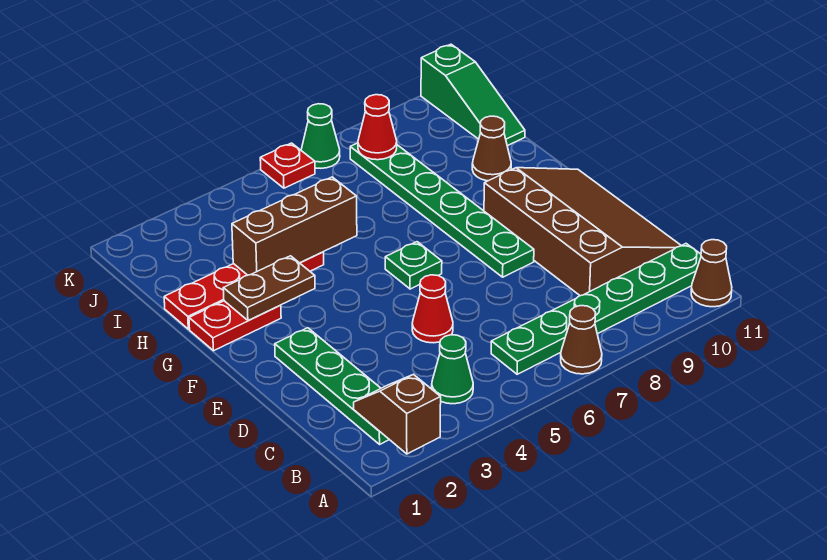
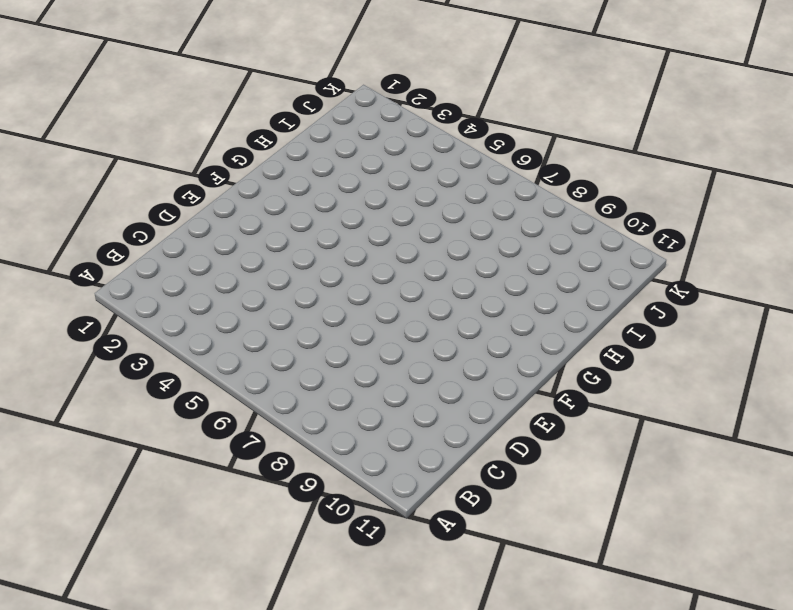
none -> brown cone A7 level 1
none -> brown cone A11 level 1
none -> green plate B2:E2 level 1

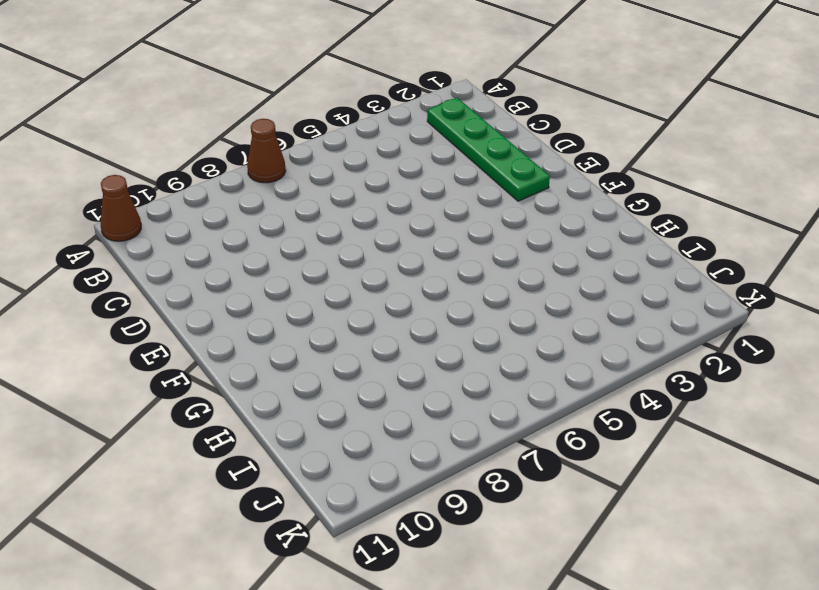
none -> green cone B4 level 1
none -> green plate B6:B11 level 1
none -> brown slope C9:F11 level 1 top 9

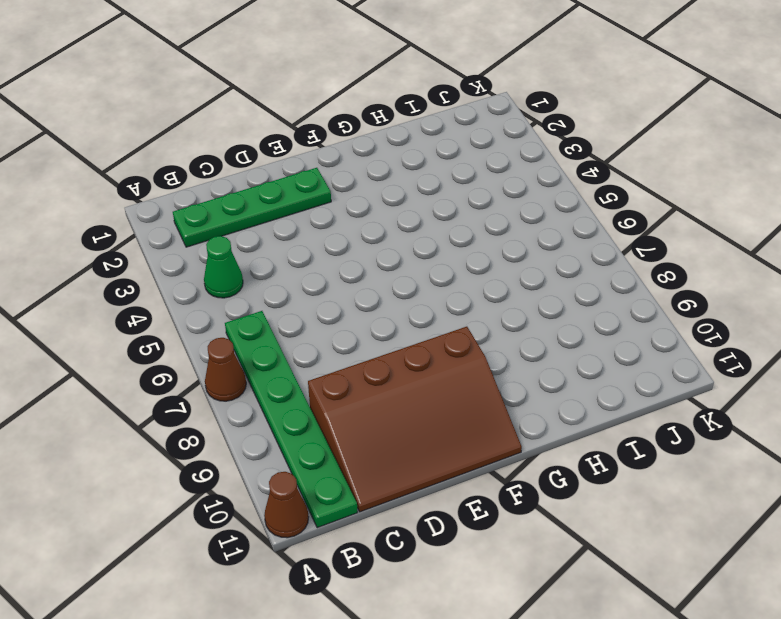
none -> red cone D5 level 1
none -> green plate E8:J8 level 1
none -> green plate F6 level 1

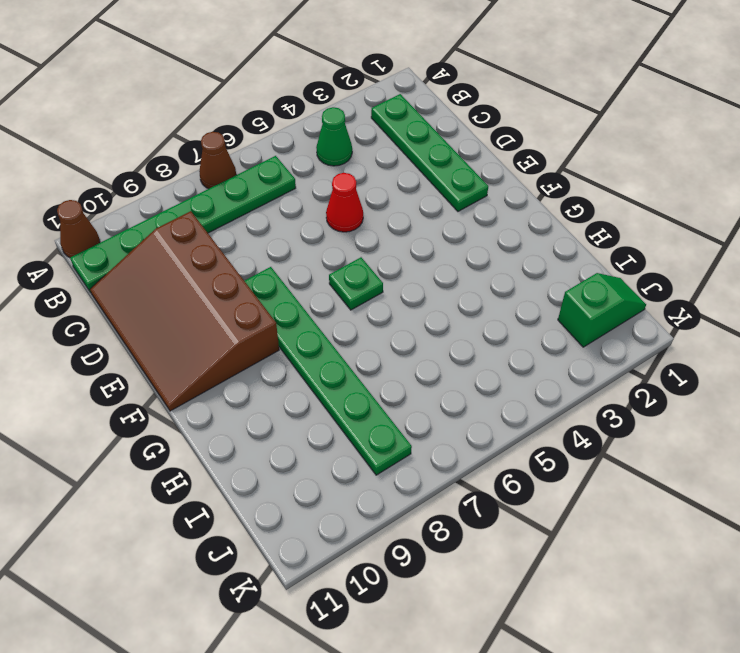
green slope J1:J2 level 1 top 2 -> none
none -> red plate G1:G2 level 1
none -> red plate H1:H4 level 1
none -> brown cone H10 level 1

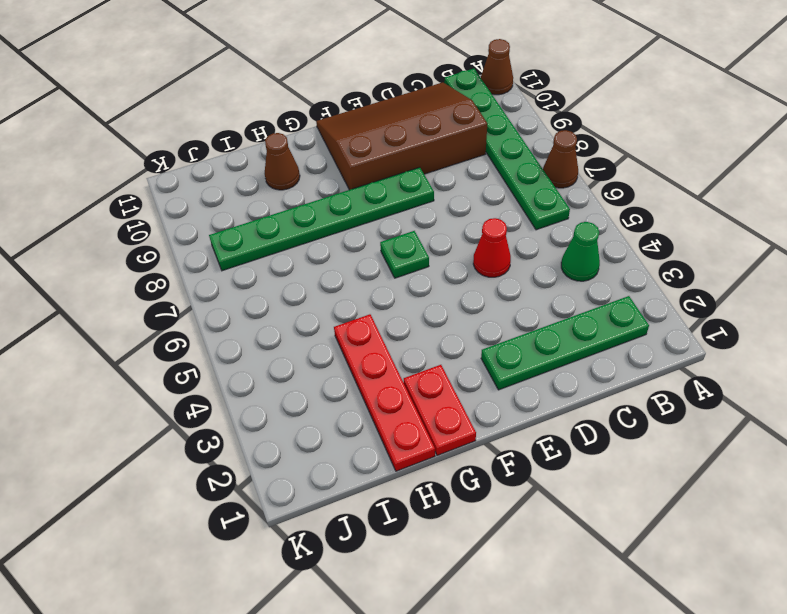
none -> green slope I11:K11 level 1 top K
none -> red plate K6 level 1
none -> green cone K7 level 1

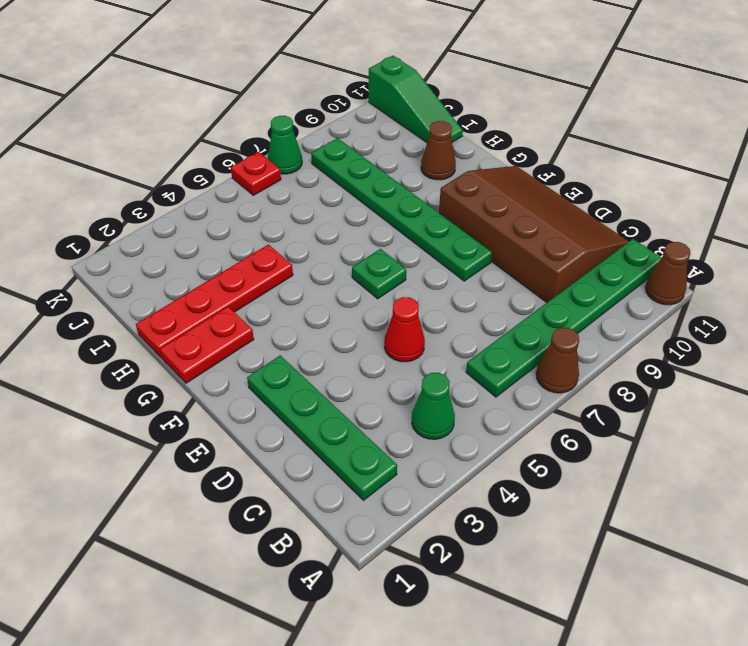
none -> brown slope A2:B2 level 2 top A
none -> brown plate G2:G3 level 2
none -> brown brick H3:H5 level 2

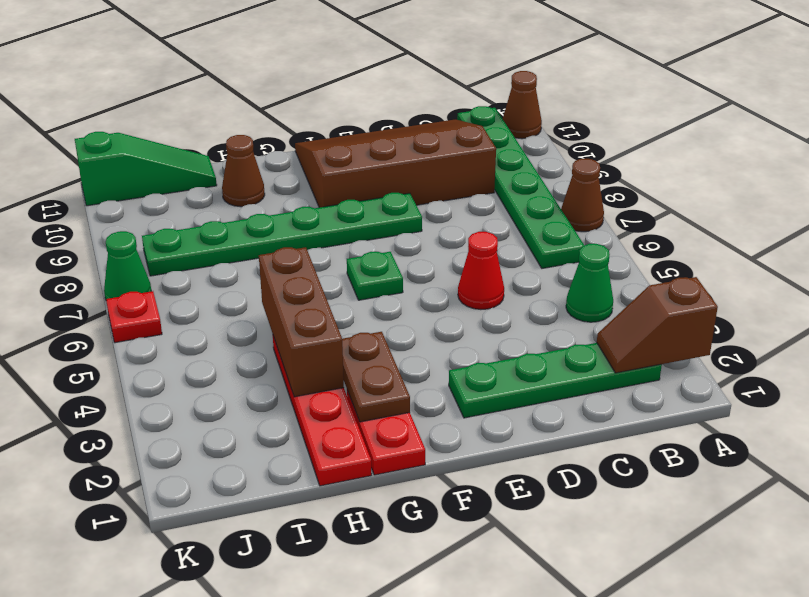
none -> red cone J8 level 2

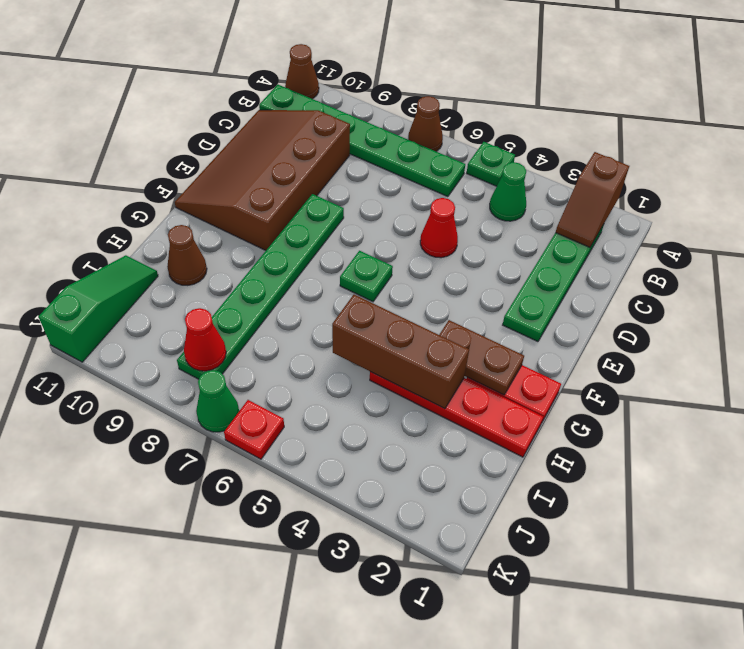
green plate A5 level 1 -> none

